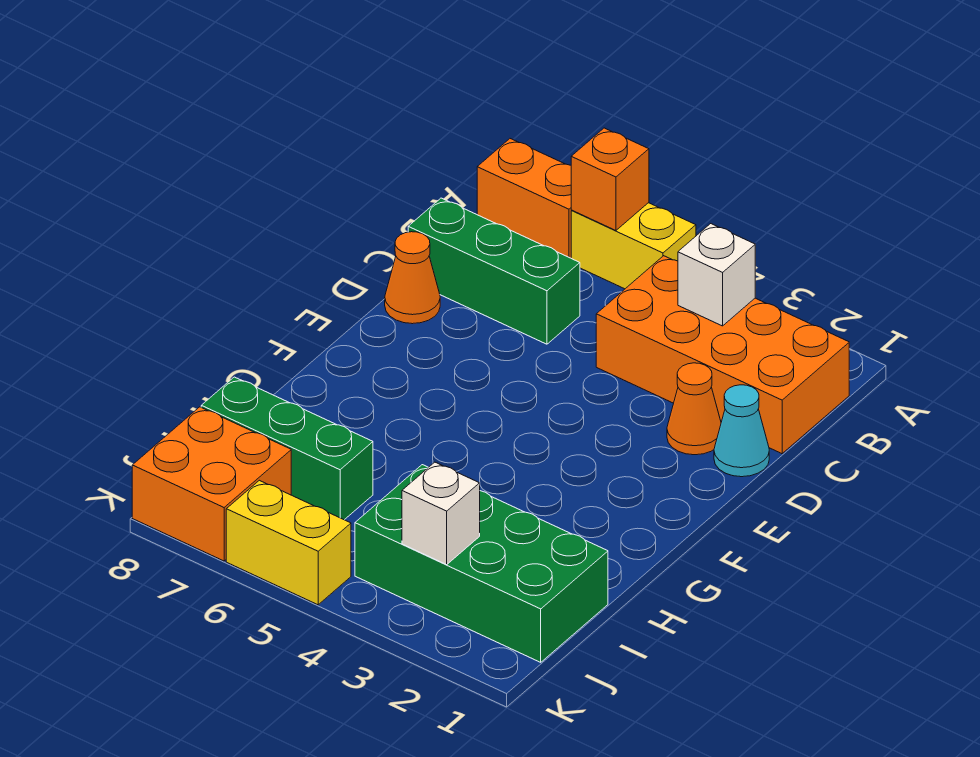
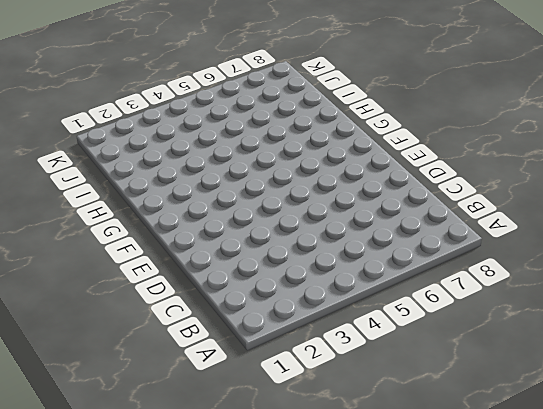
none -> yellow brick A5:A6 level 1
none -> orange brick A7:A8 level 1
none -> orange brick B1:C4 level 1

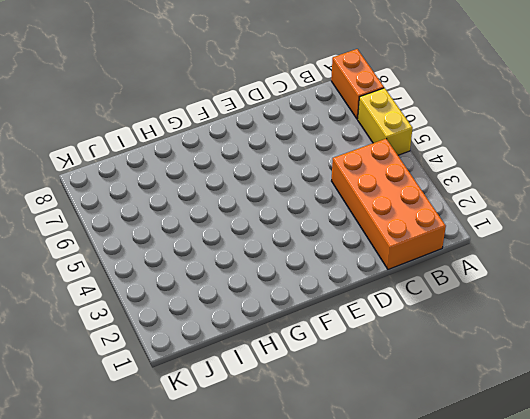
none -> green brick C6:C8 level 1
none -> cyan cone D1 level 1
none -> orange cone D2 level 1

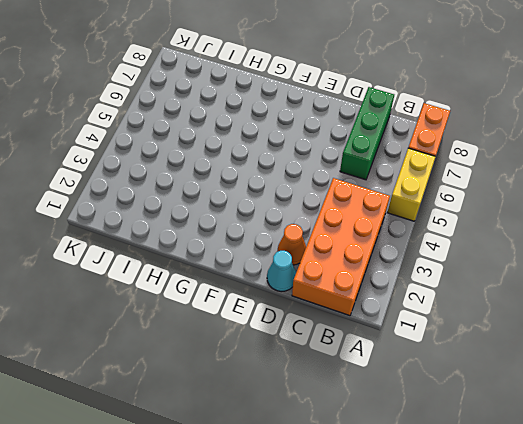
none -> orange cone D8 level 1
none -> green brick I1:J4 level 1
none -> green brick I6:I8 level 1

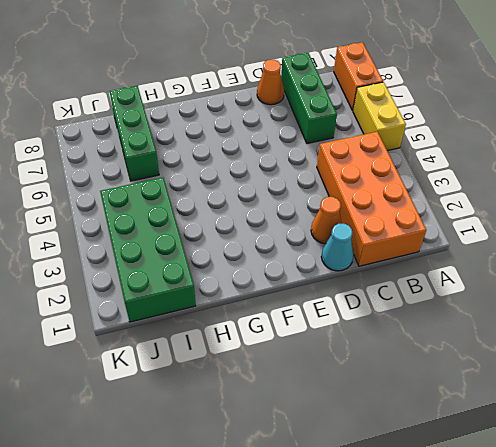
none -> orange brick J7:K8 level 1
none -> yellow brick K5:K6 level 1
none -> orange brick A6 level 2

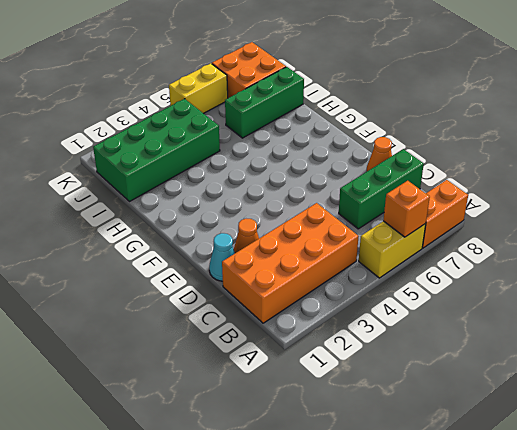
none -> white brick B3 level 2
none -> white brick J3 level 2

